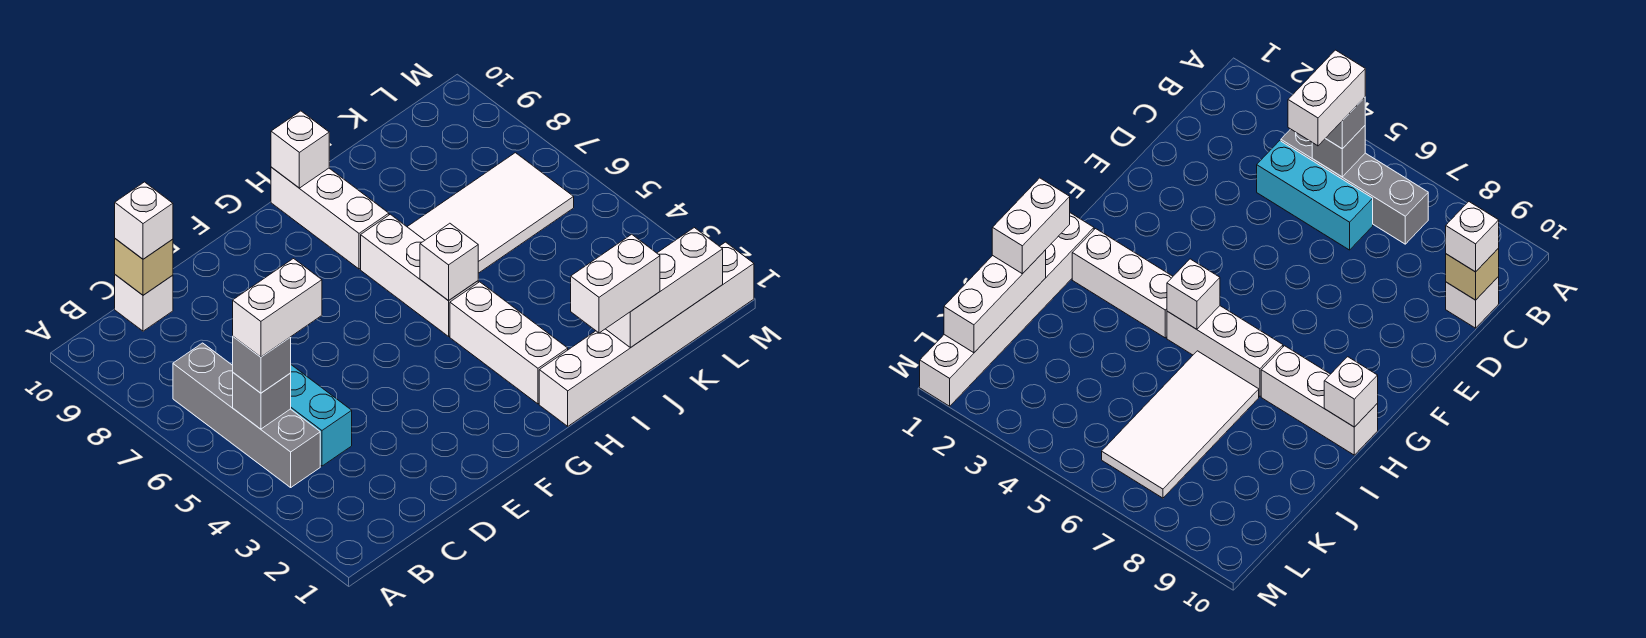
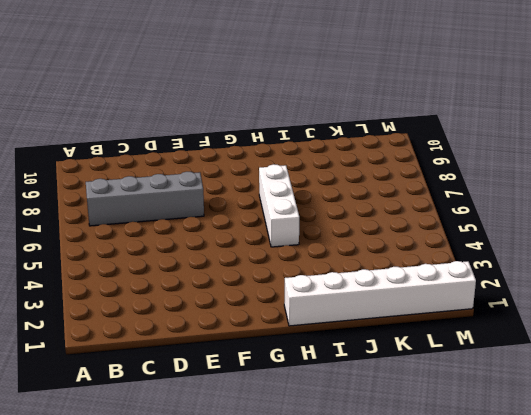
grey brick B7:E7 level 1 -> grey brick B4:B7 level 1
none -> cyan brick C4:C6 level 1
none -> white brick C10 level 1
none -> white brick H2:H4 level 1

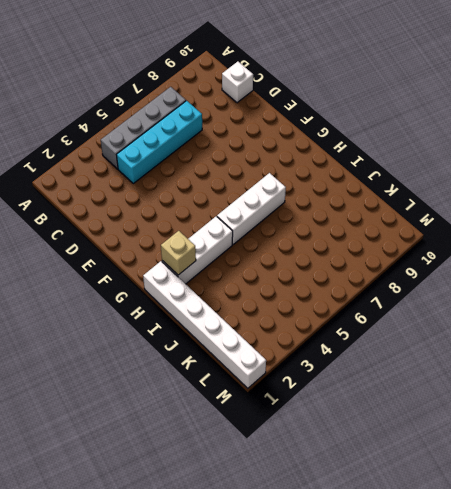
cyan brick C4:C7 level 1 -> cyan brick C4:C6 level 1
tan brick H2 level 2 -> tan brick C10 level 2
none -> white brick H8:H10 level 1
none -> white tile I6:L7 level 1
none -> grey brick B5 level 2

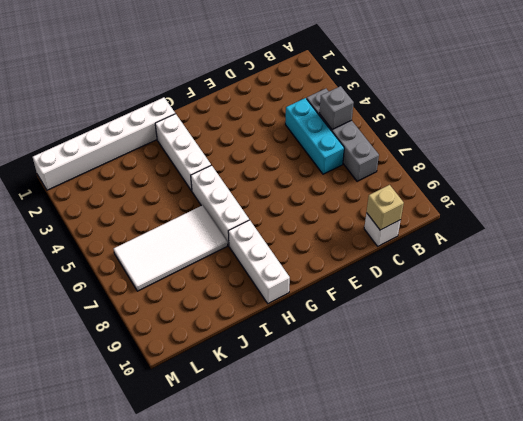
none -> white brick H5 level 2
none -> white brick H10 level 2
none -> white brick J1:L1 level 2

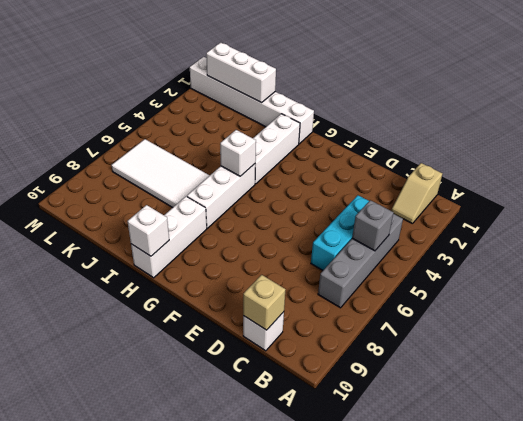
tan slope B1:B2 level 1 top 1 -> none
none -> grey brick B5 level 3
none -> white brick C10 level 3
none -> white brick I1:J1 level 3

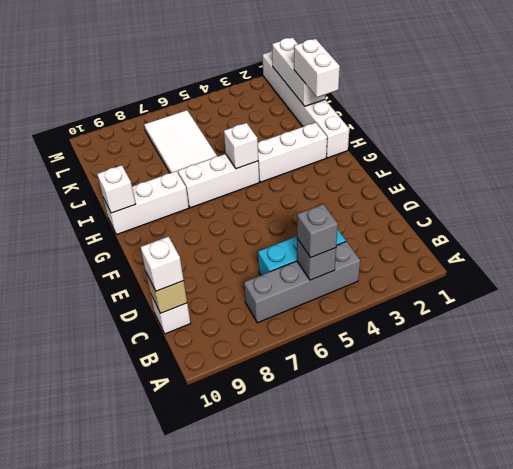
none -> white brick B5:C5 level 4

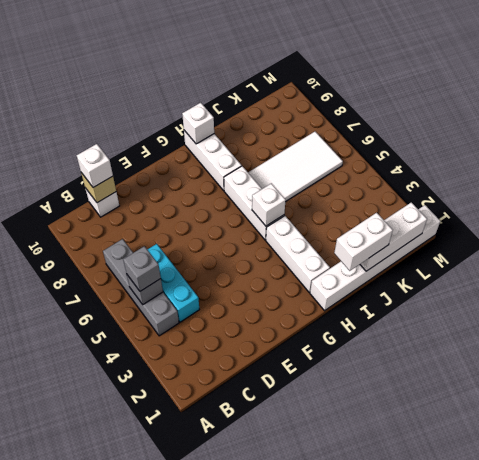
none -> white brick B5:C5 level 4

